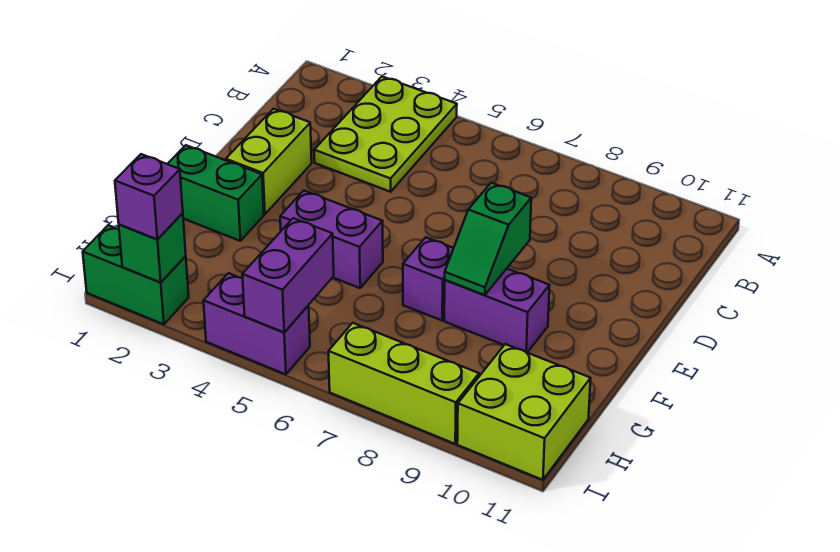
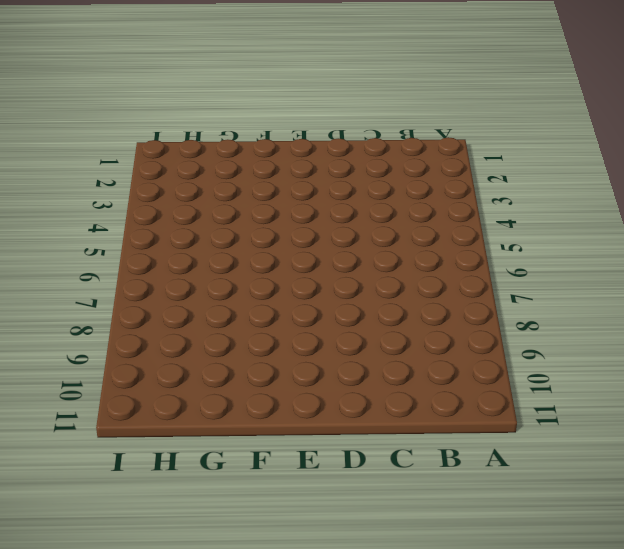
none -> lime plate A3:C4 level 1
none -> lime brick D2:E2 level 1
none -> green brick F1:F2 level 1

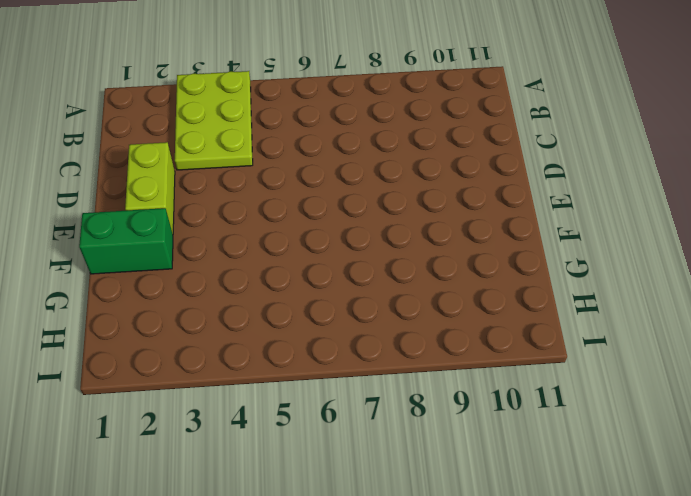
none -> purple brick F4:F5 level 1
none -> purple brick F7 level 1
none -> purple brick F8:F9 level 1

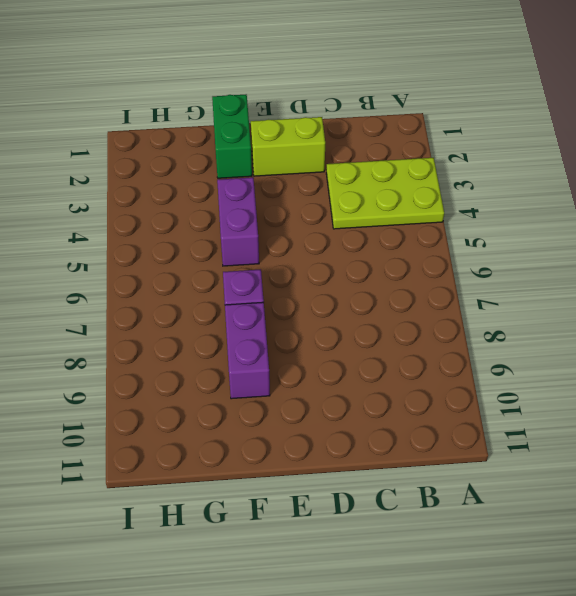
none -> lime brick H10:I11 level 1
none -> green brick I1:I2 level 1
none -> purple brick I4:I5 level 1

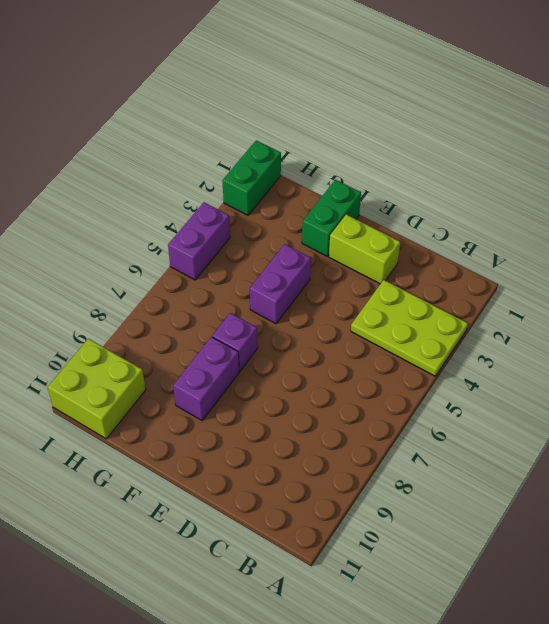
none -> lime brick I7:I9 level 1
none -> green slope E8:F8 level 2 top E
none -> purple brick H5:I5 level 2

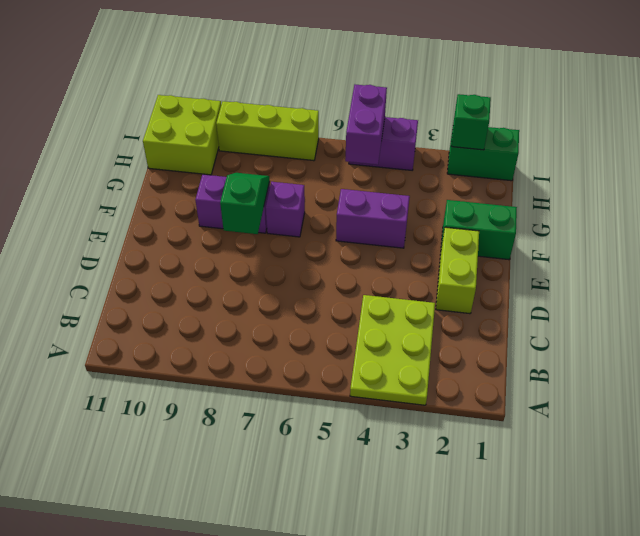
none -> purple brick I2 level 3

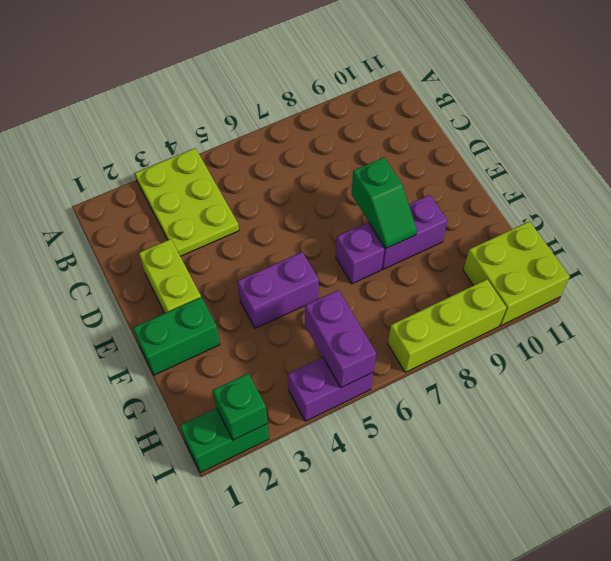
none -> purple brick I2 level 3

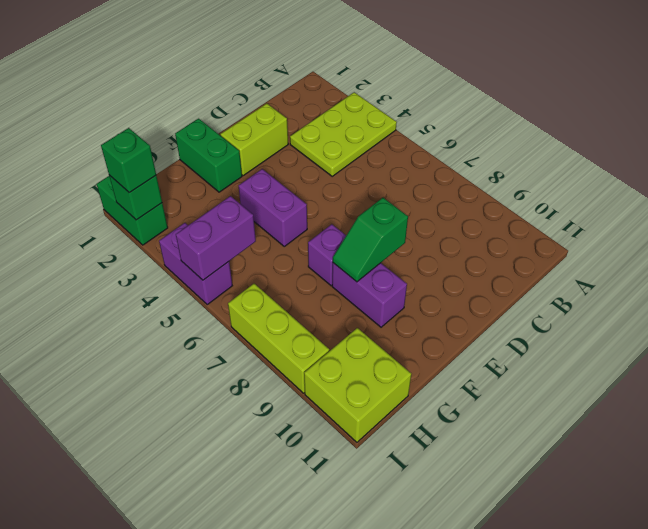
green brick I2 level 3 -> purple brick I2 level 3

